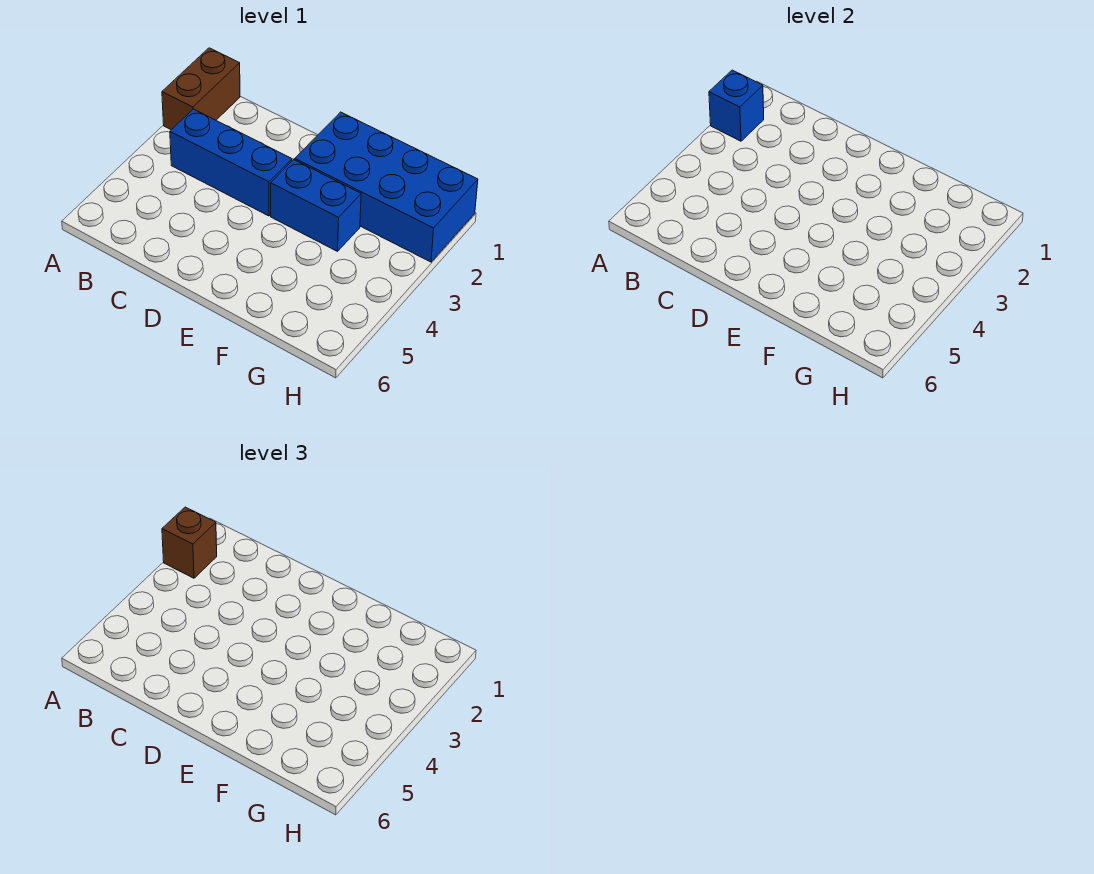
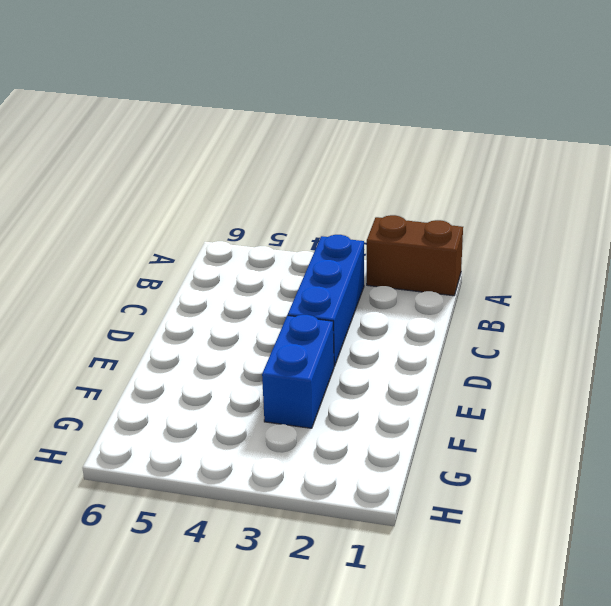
none -> blue brick E1:H2 level 1
none -> blue brick A2 level 2

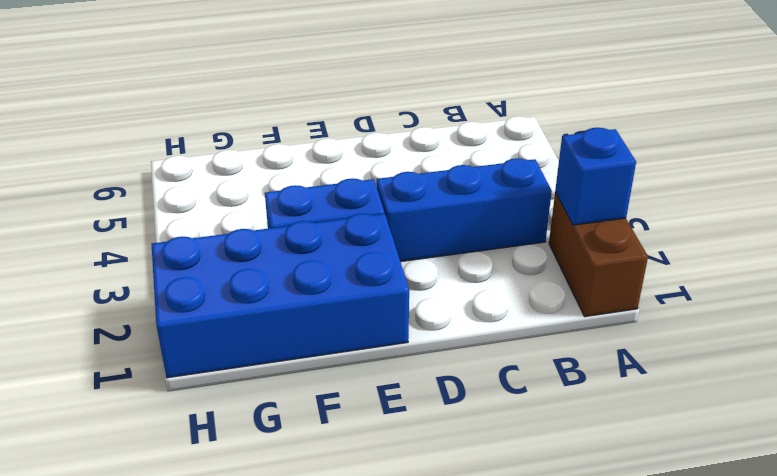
none -> brown brick A2 level 3

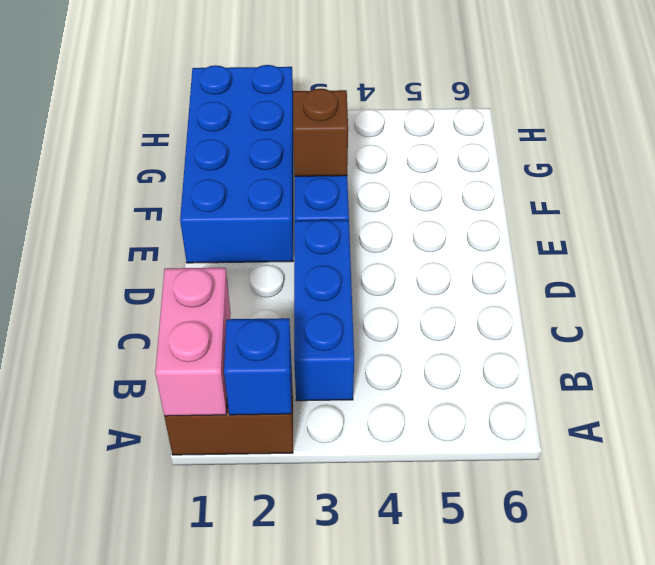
pink brick A1:B1 level 2 -> none
brown brick F3 level 2 -> brown brick A2 level 3

